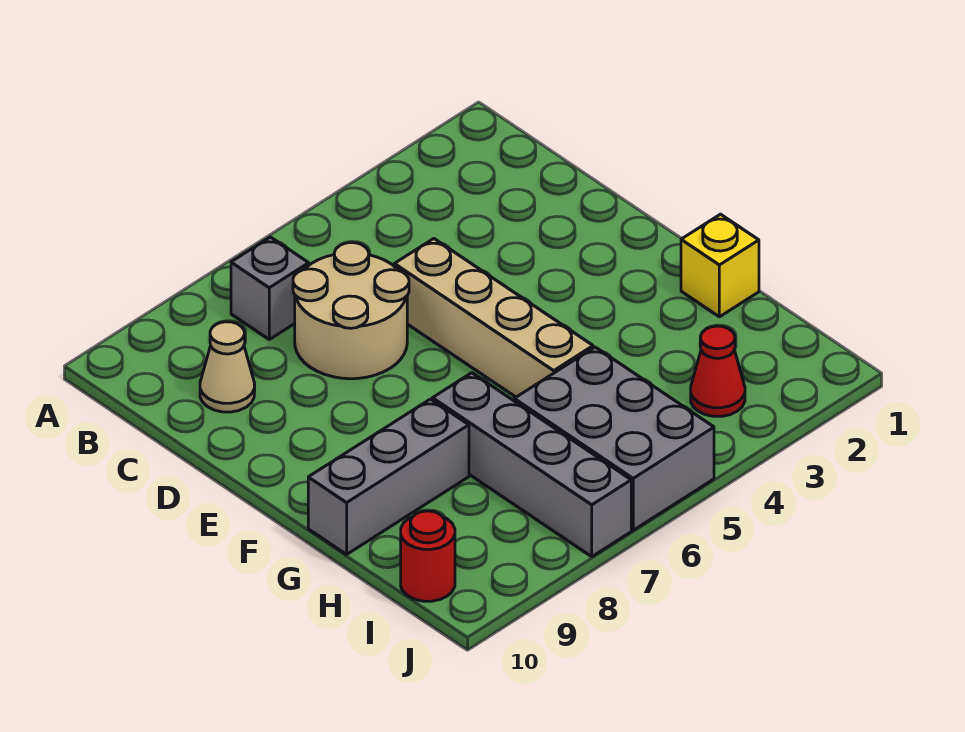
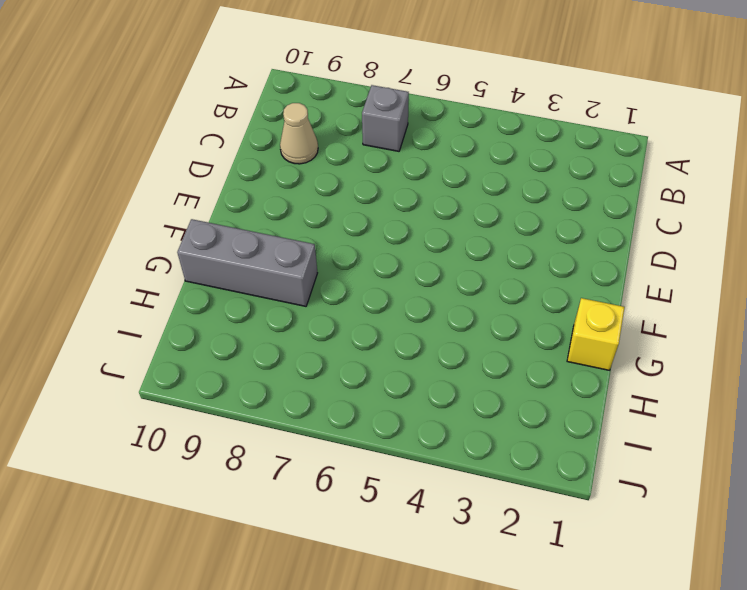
none -> tan round brick C6:D7 level 1
none -> tan brick D5:G5 level 1

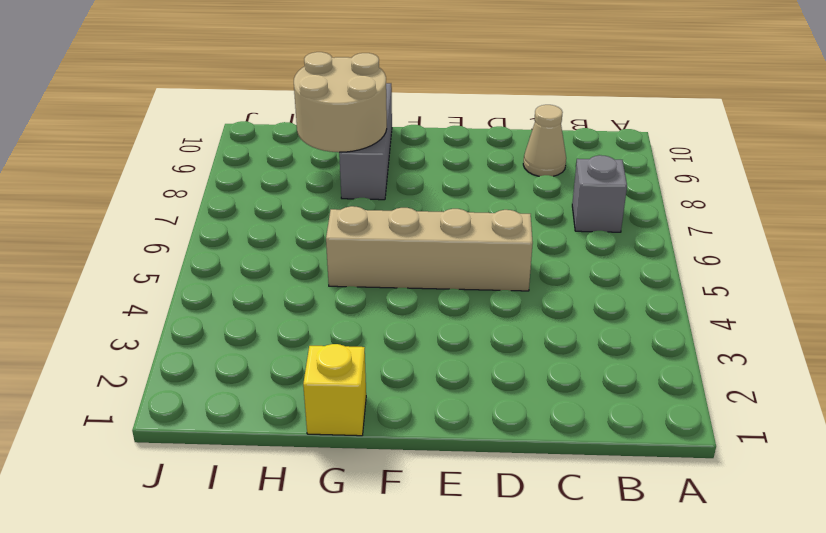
tan round brick G8:H9 level 2 -> tan round brick C6:D7 level 1
none -> grey brick G7:J7 level 1
none -> grey brick H5:J6 level 1

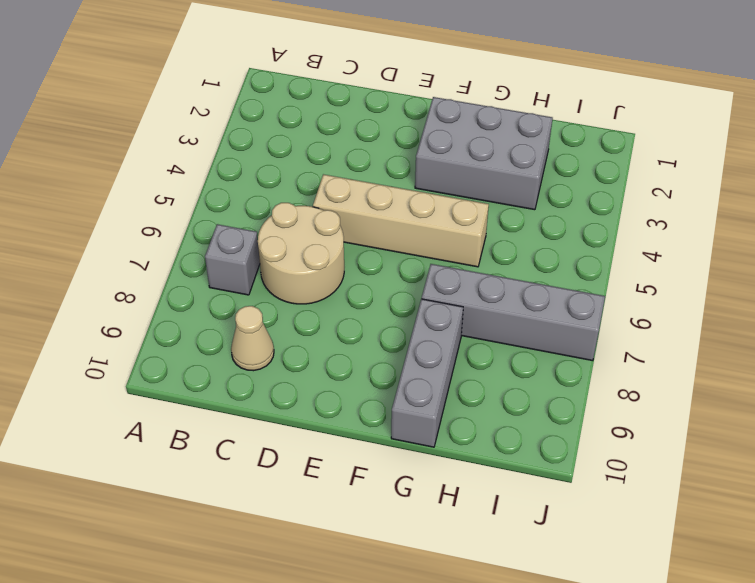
grey brick F2:H3 level 1 -> grey brick H5:J6 level 1
none -> yellow brick G1 level 1
none -> red cone I3 level 1

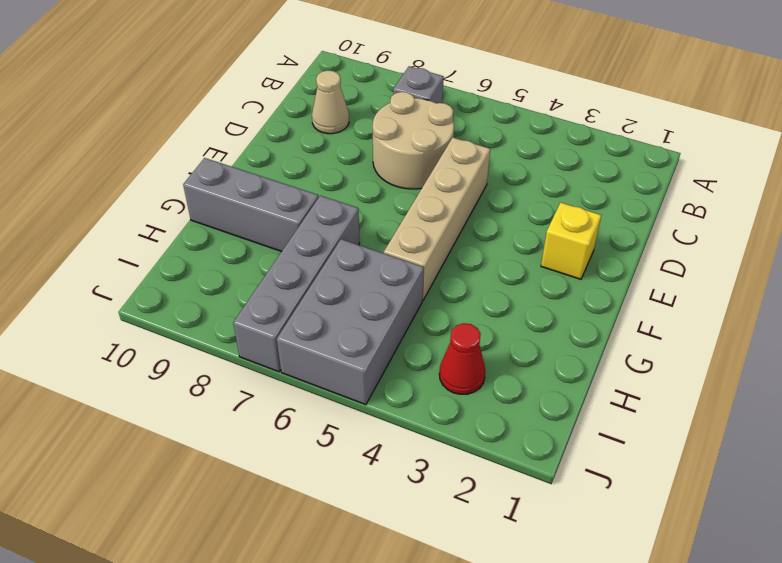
yellow brick E2 level 1 -> yellow brick G1 level 1
none -> red round brick I10 level 1

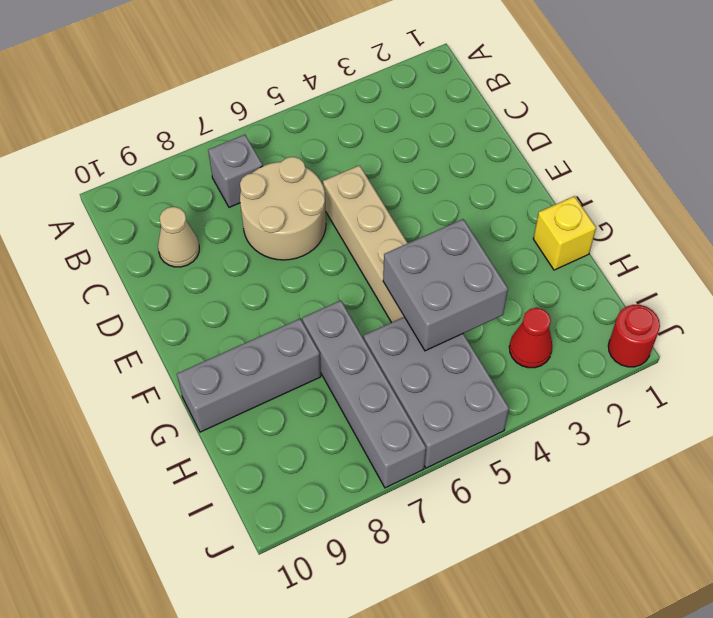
grey brick G4:H5 level 2 -> none
red round brick J1 level 1 -> red round brick I10 level 1

